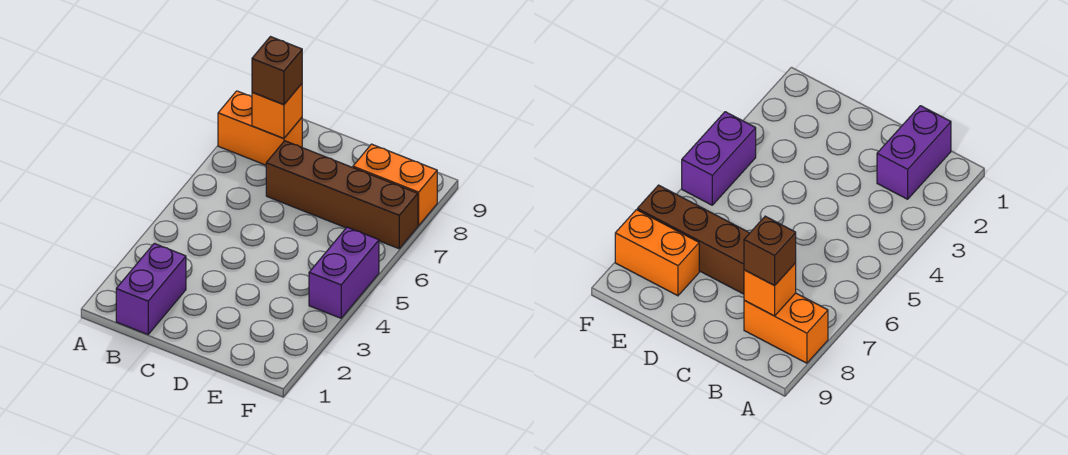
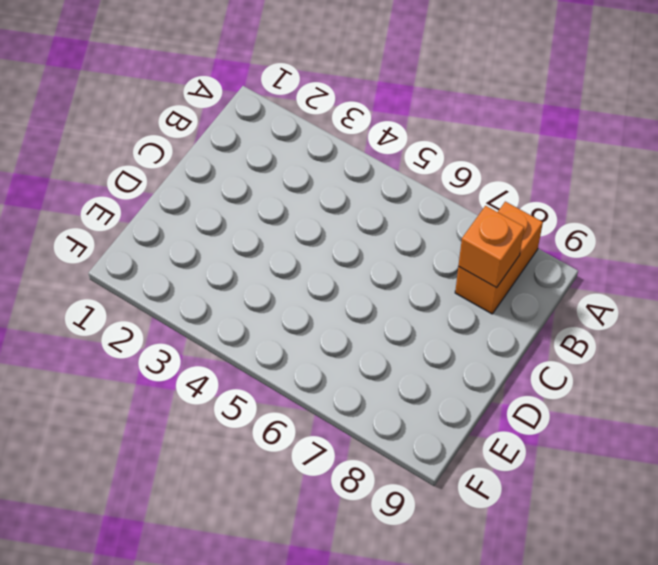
none -> purple brick B1:B2 level 1
none -> brown brick C7:F7 level 1

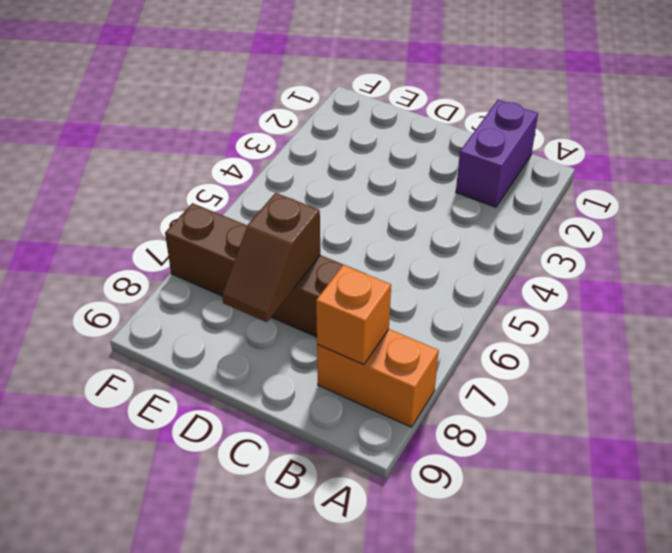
brown slope D7:D8 level 2 top 7 -> none
none -> orange brick E8:F8 level 1
none -> purple brick F4:F5 level 1

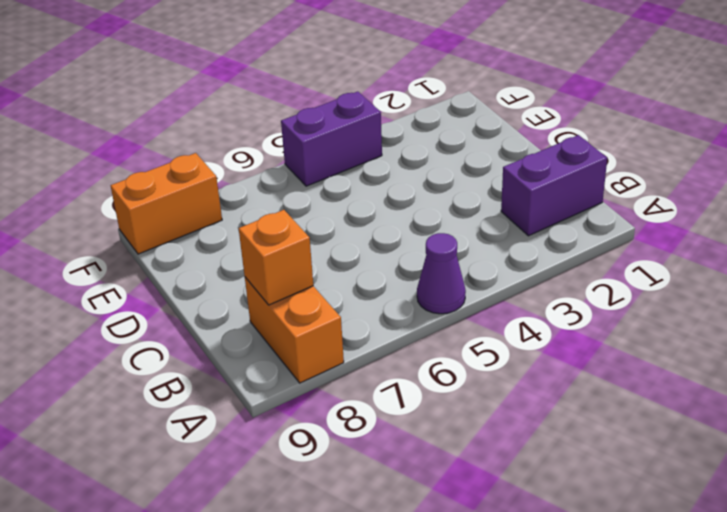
purple cone A5 level 1 -> none
orange brick F8:F9 level 1 -> orange brick E8:F8 level 1
none -> brown brick C7:F7 level 1
none -> brown brick B8 level 3

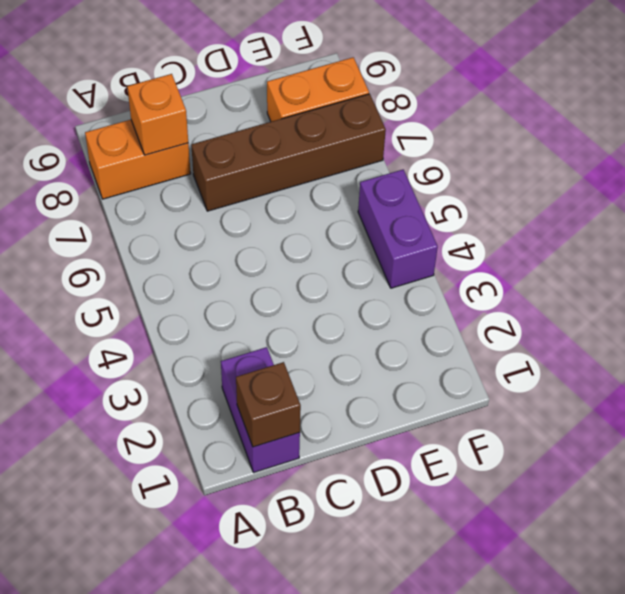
brown brick B1 level 2 -> brown brick B8 level 3

